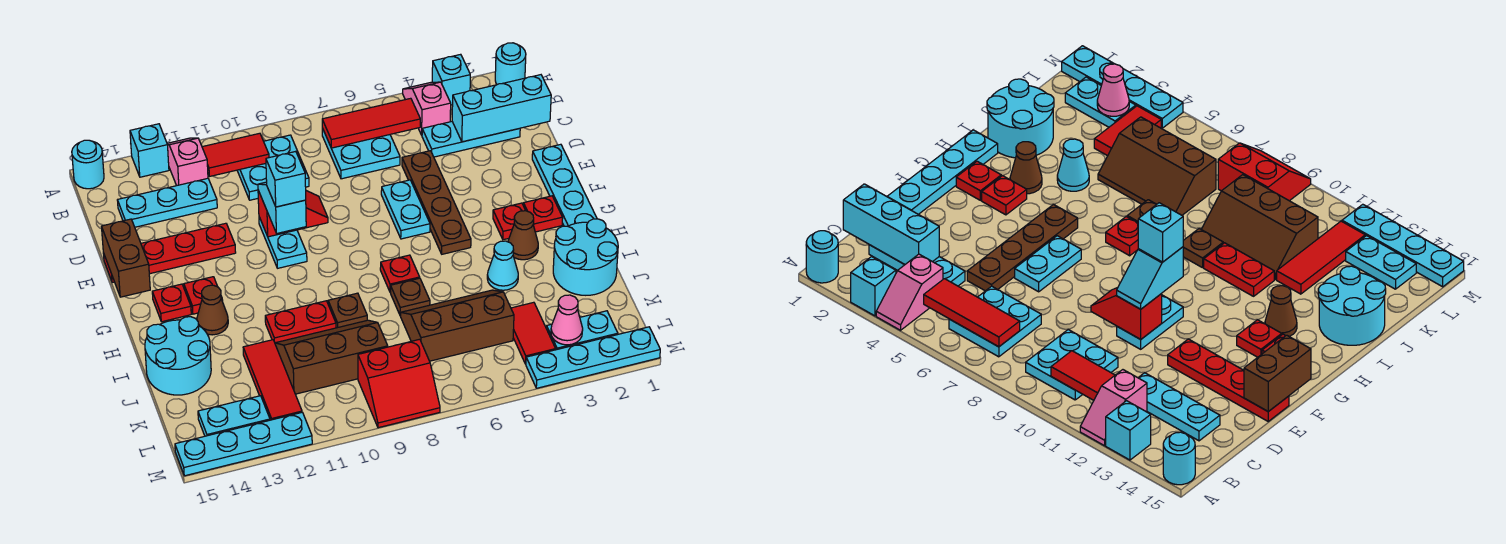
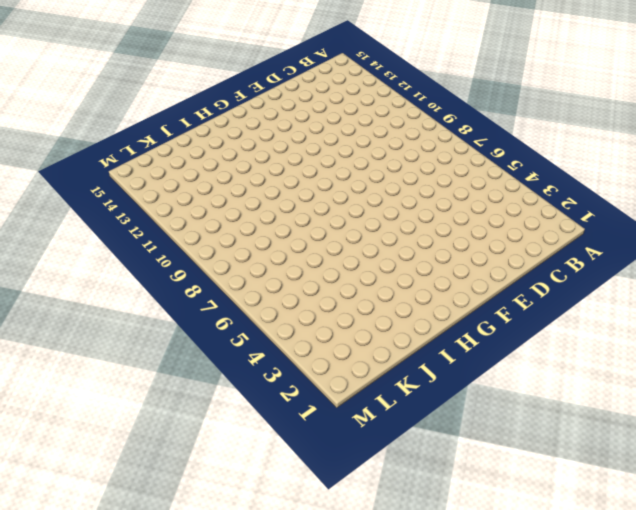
none -> cyan round brick A1 level 1
none -> cyan brick A3 level 1
none -> pink slope A4:B4 level 1 top B
none -> pink slope A12:B12 level 1 top B

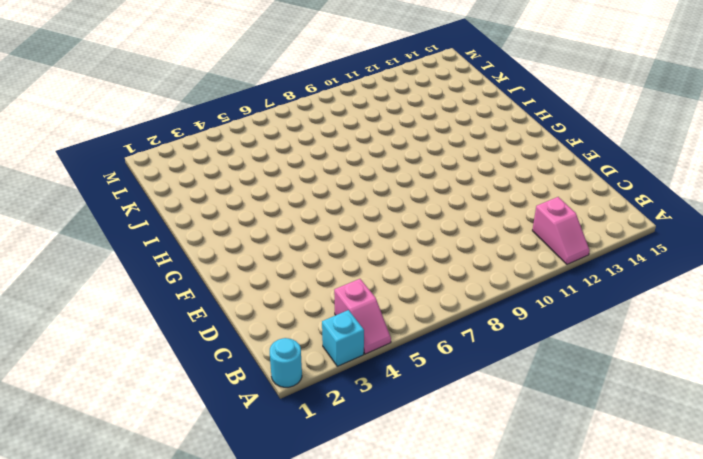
none -> cyan brick A13 level 1
none -> cyan round brick A15 level 1
none -> cyan plate B6:C7 level 1
none -> cyan plate B9:C10 level 1

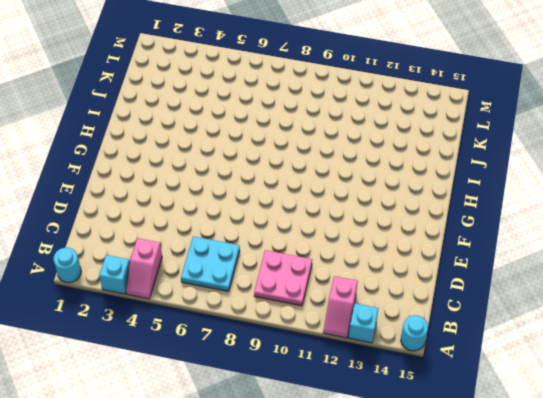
pink plate B9:C10 level 1 -> cyan plate B9:C10 level 1
none -> cyan plate C2:C4 level 1
none -> cyan plate C12:C14 level 1
none -> brown plate D5:G5 level 1
none -> cyan plate E1:H1 level 1

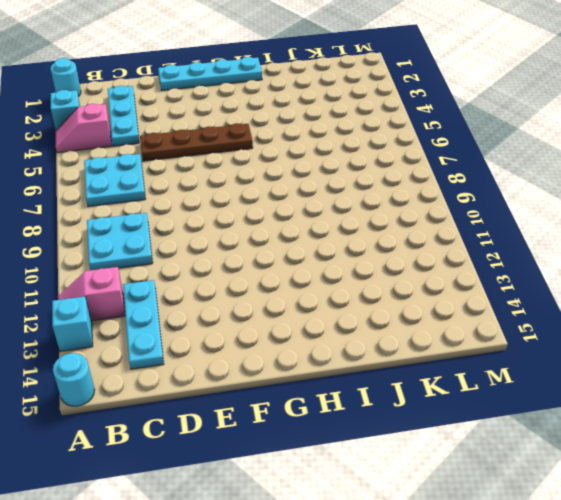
none -> cyan plate E6:F6 level 1
none -> cyan plate E10:F10 level 1
none -> red plate E12:E15 level 1
none -> red plate G2 level 1

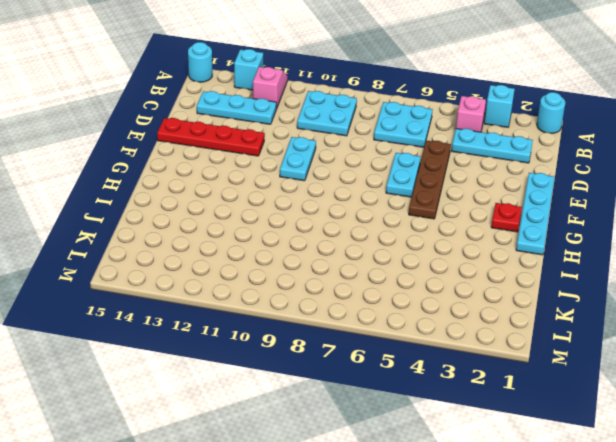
none -> red plate G3 level 1
none -> red plate G13 level 1
none -> red plate G14 level 1
none -> brown cone H3 level 1

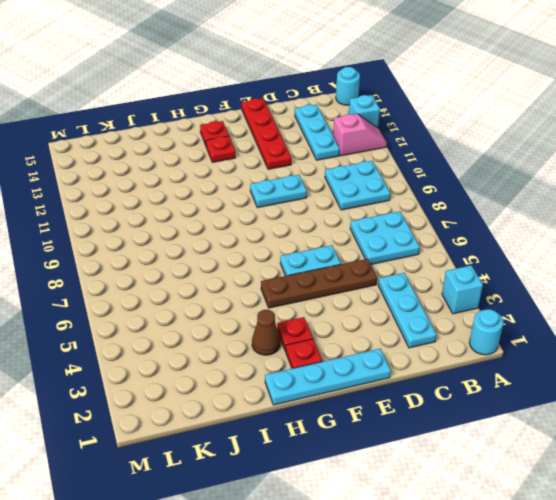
none -> pink slope A4:B4 level 1 top B
none -> red plate H7 level 1
none -> brown cone H13 level 1
none -> cyan round brick I1:J2 level 1

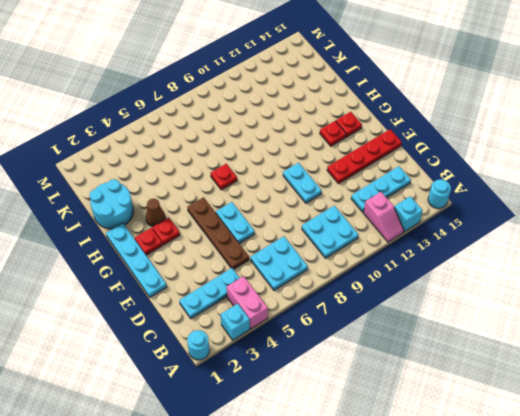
pink brick A4:B4 level 1 -> pink slope A4:B4 level 1 top B
none -> brown cone H13 level 1
none -> cyan cone I4 level 1
none -> brown plate I7 level 1
none -> brown plate I9 level 1

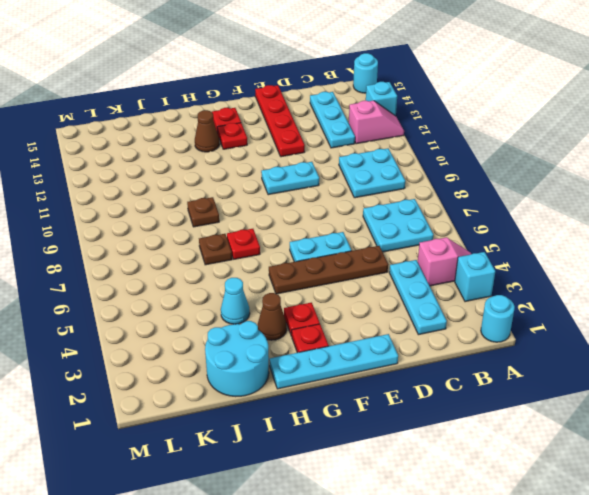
none -> red plate I10:I11 level 1
none -> cyan round brick I14:J15 level 1
none -> brown slope J5:K7 level 1 top K
none -> brown slope J9:K11 level 1 top K

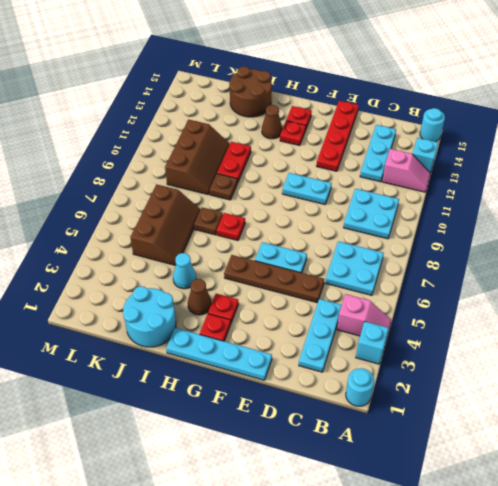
brown round brick I14:J15 level 1 -> cyan round brick I14:J15 level 1
none -> red tile J12:L12 level 1
none -> red tile K4:L4 level 1
none -> cyan plate L2:L3 level 1
none -> red slope L8:M9 level 1 top L

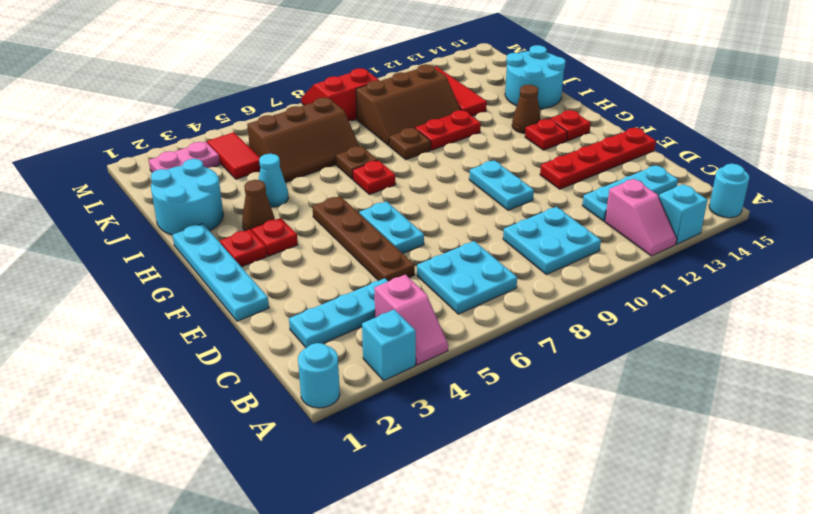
pink plate L2:L3 level 1 -> cyan plate L2:L3 level 1
none -> cyan plate L13:L14 level 1
none -> cyan plate M1:M4 level 1
none -> cyan plate M12:M15 level 1
none -> red tile B5:B7 level 2

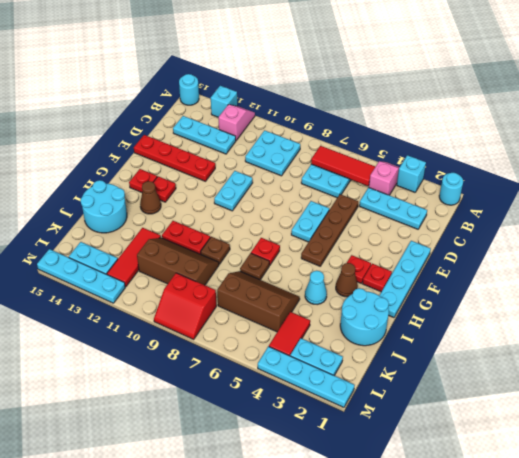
none -> red tile B10:B11 level 2
none -> cyan brick C1:C3 level 2
none -> red slope E9:E10 level 2 top 10
none -> brown brick E15:F15 level 2

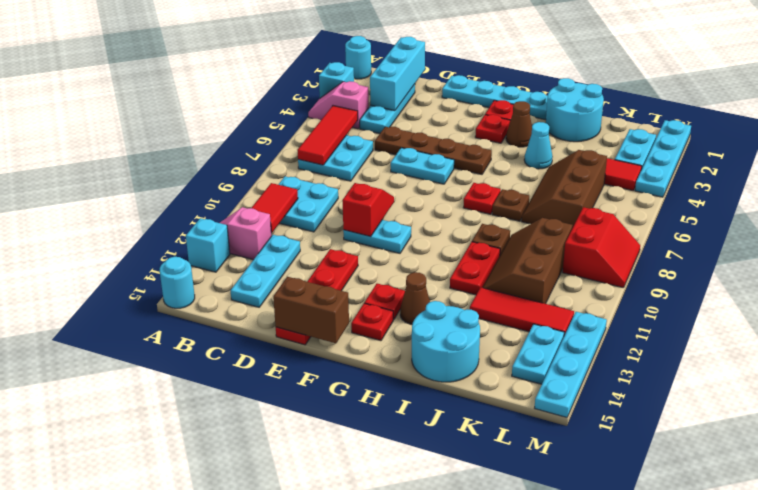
none -> pink cone L3 level 2
none -> cyan slope E10:F10 level 3 top F
none -> cyan brick F10 level 4

